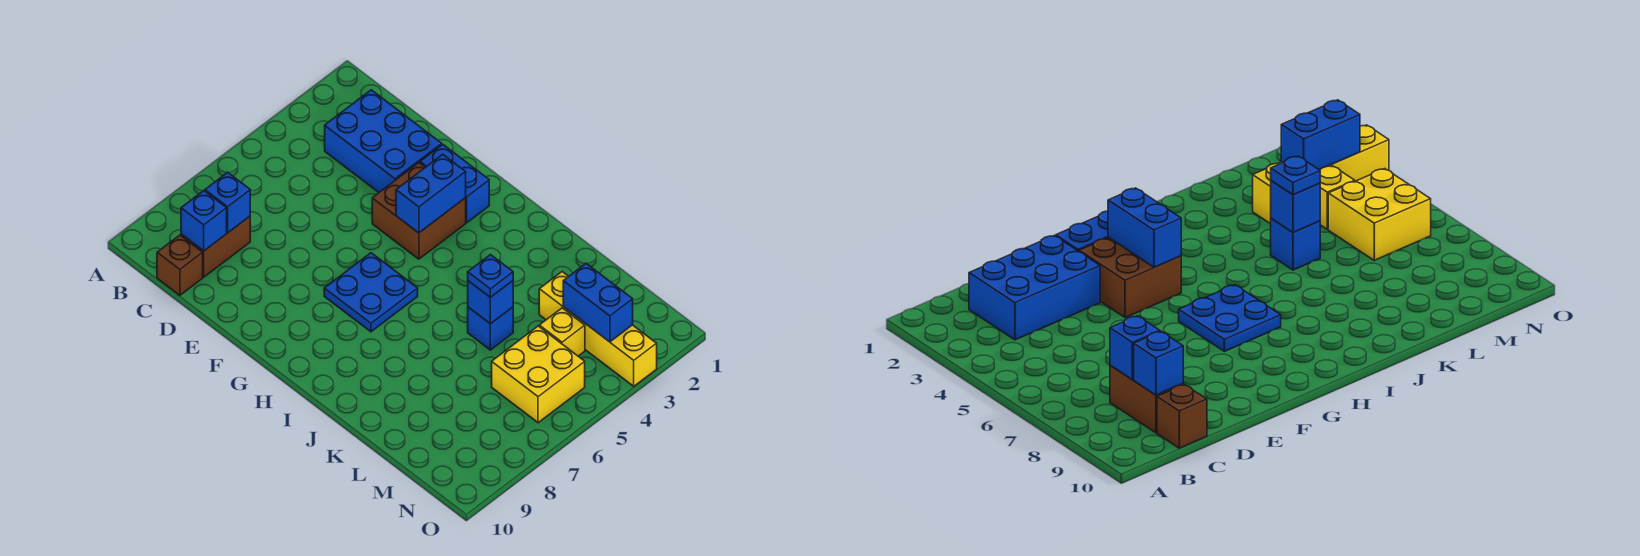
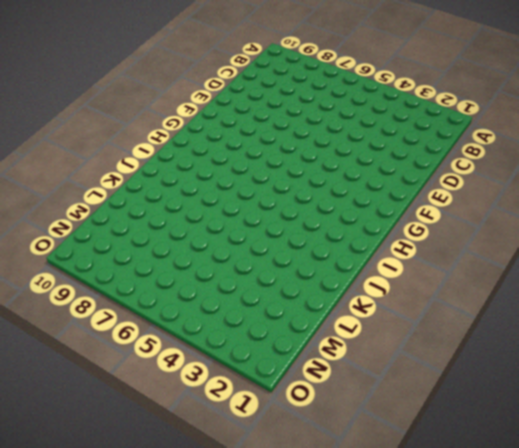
none -> blue brick C2:E3 level 1
none -> brown brick C8:C9 level 1
none -> brown brick C10 level 1

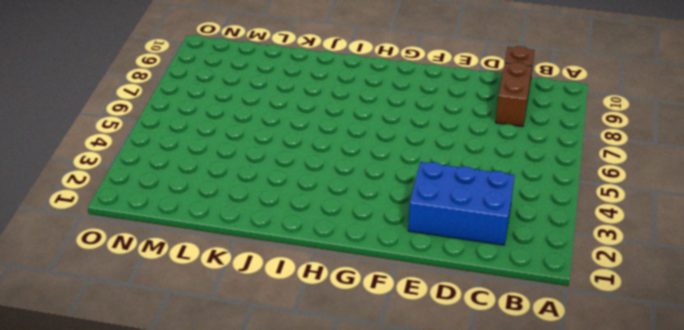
none -> blue brick F2:G2 level 1
none -> brown brick F3:G4 level 1
none -> blue plate G6:H7 level 1

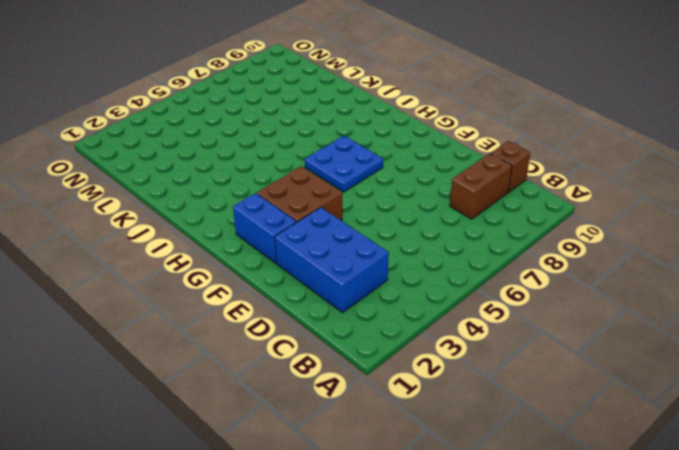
none -> blue brick K5 level 1
none -> yellow brick L3:O3 level 1
none -> yellow brick M4 level 1

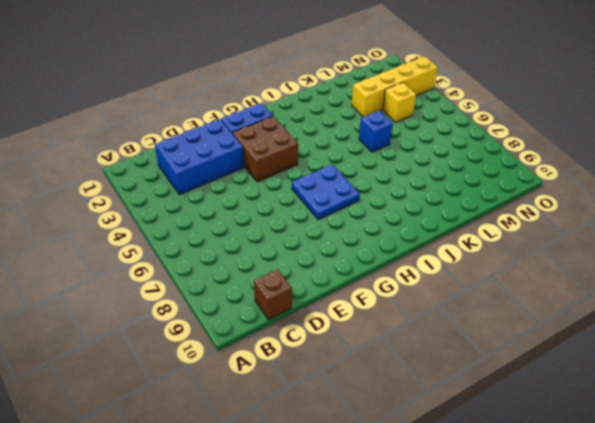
none -> brown brick C8:C9 level 1
none -> yellow brick M5:N6 level 1
none -> blue brick C8 level 2

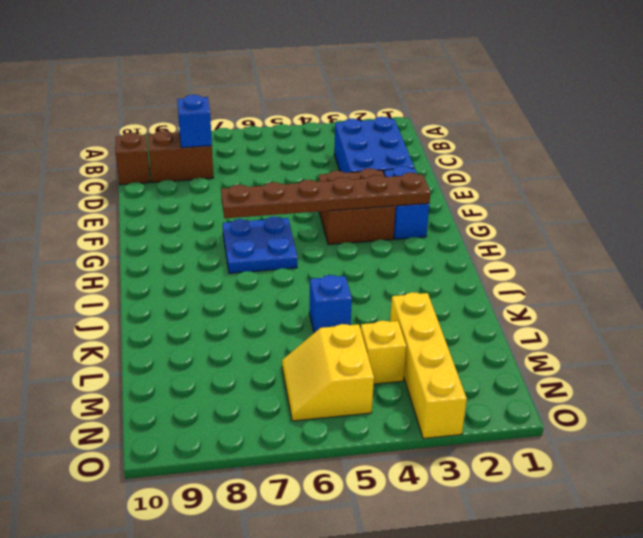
brown plate G2:G7 level 2 -> blue brick G3:G4 level 2
yellow slope M5:N6 level 1 top 5 -> yellow brick M5:N6 level 1
none -> blue brick C9 level 2
none -> blue brick K5 level 2
none -> blue brick M3:N3 level 2

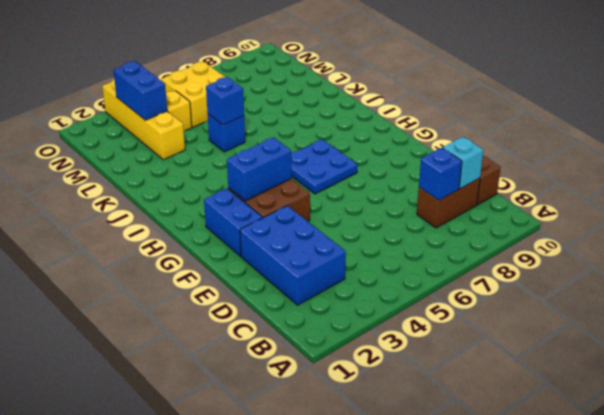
cyan brick C9 level 2 -> blue brick C9 level 2
none -> blue plate K5 level 3

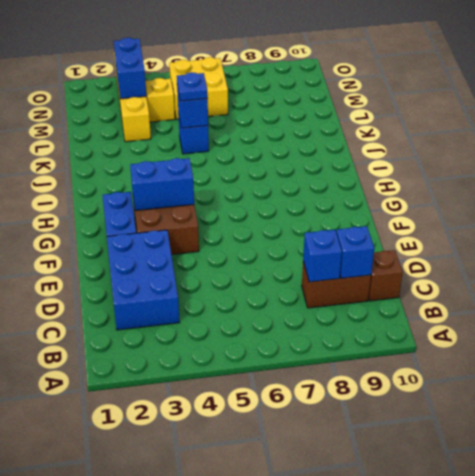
none -> blue plate G6:H7 level 1

